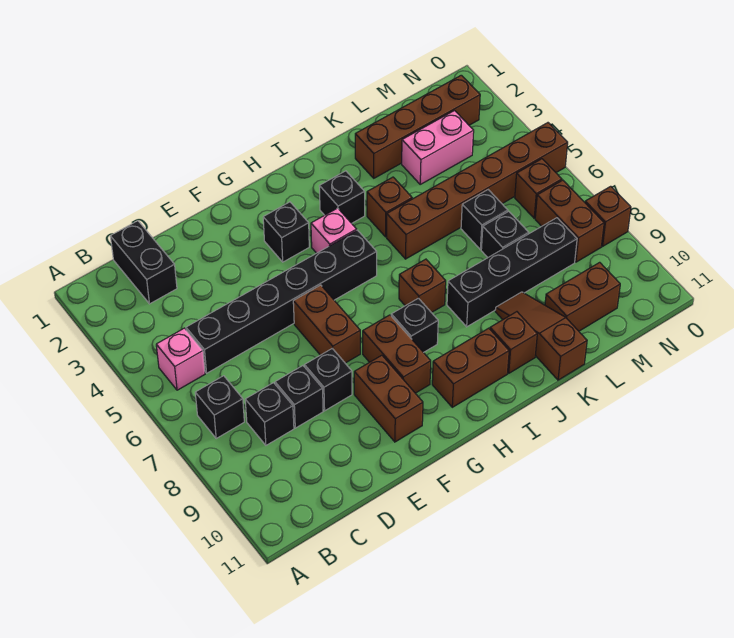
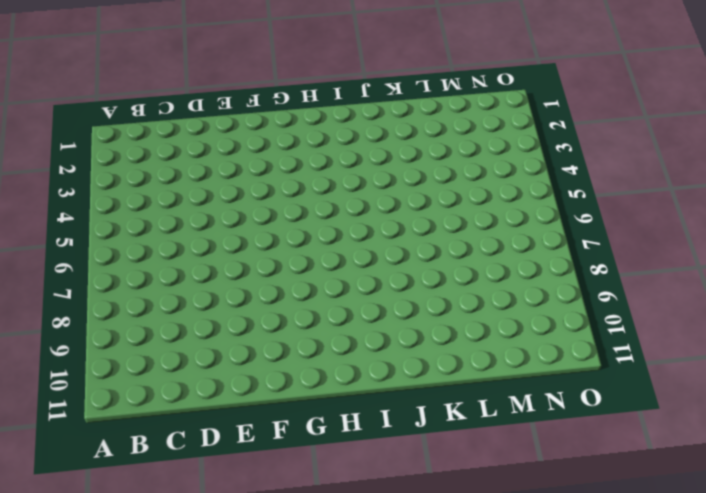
none -> pink brick B5 level 1
none -> black brick B7 level 1
none -> black brick C1:C2 level 1

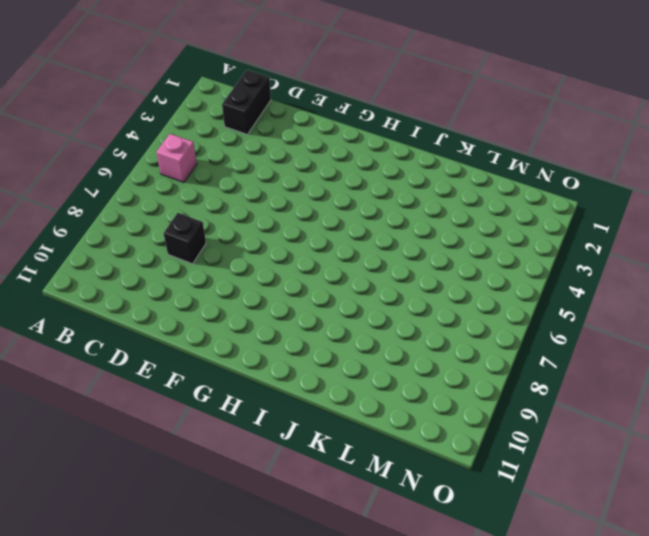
none -> black brick B7 level 1
none -> black brick C5:H5 level 1
none -> black brick C8 level 1

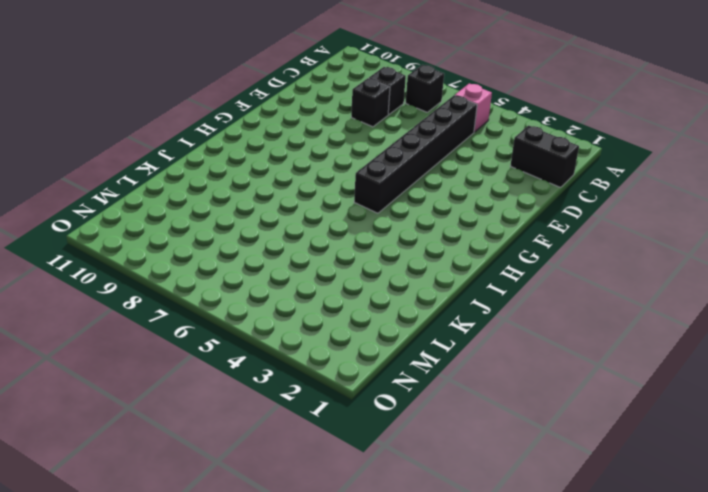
none -> black brick E8 level 1
none -> brown brick F6:F7 level 1
none -> brown brick F9:F10 level 1

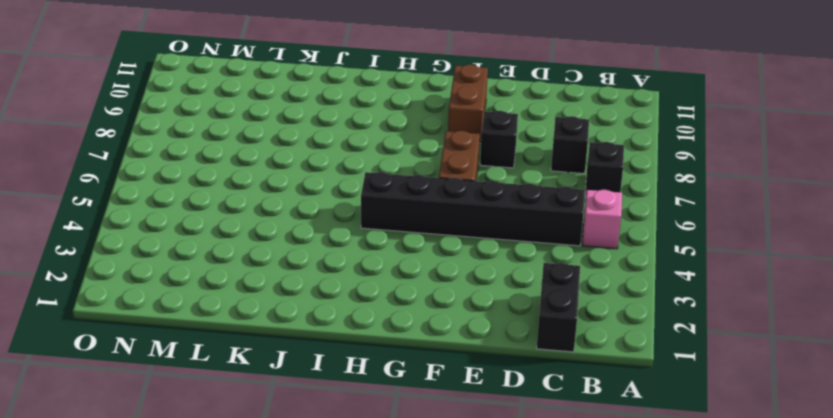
none -> black brick D8 level 1
none -> black brick G3 level 1
none -> brown brick G8:G9 level 1

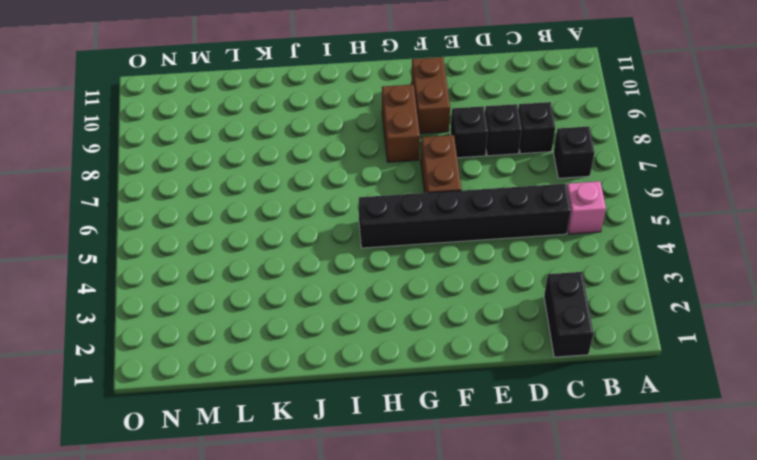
none -> black brick G3 level 1
none -> pink brick H4 level 1
none -> black brick H8 level 1

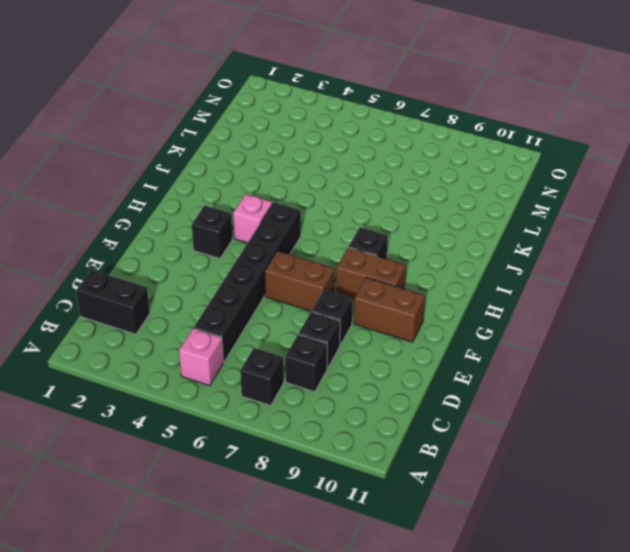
none -> brown brick H10:I10 level 1
none -> black brick I3 level 1
none -> brown brick I7 level 1

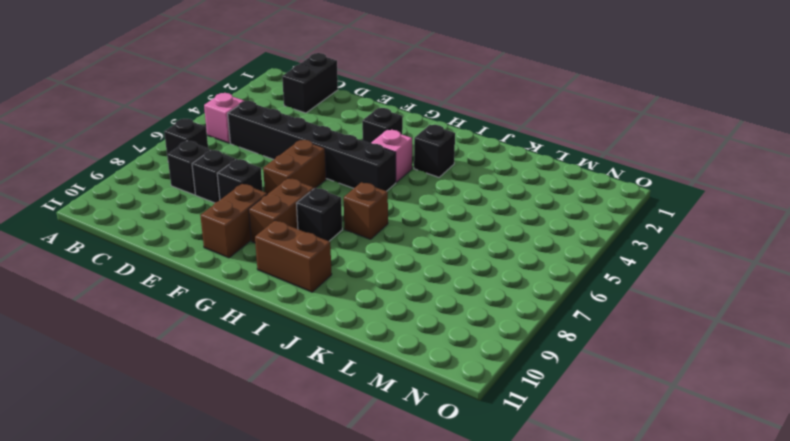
none -> brown brick J4 level 1
none -> brown brick J5:O5 level 1
none -> black brick J8:M8 level 1

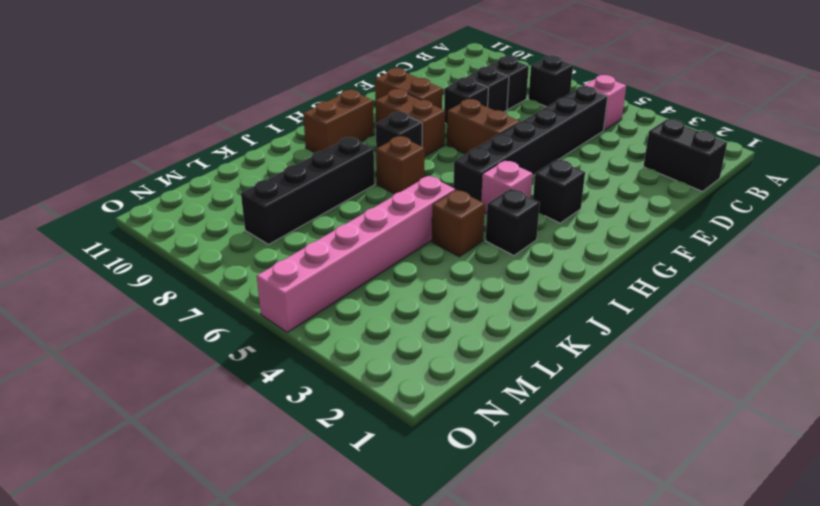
pink brick J5:O5 level 1 -> brown brick J5:O5 level 1
none -> brown brick J10 level 1
none -> brown brick K2:N2 level 1
none -> brown slope K9:K11 level 1 top 11

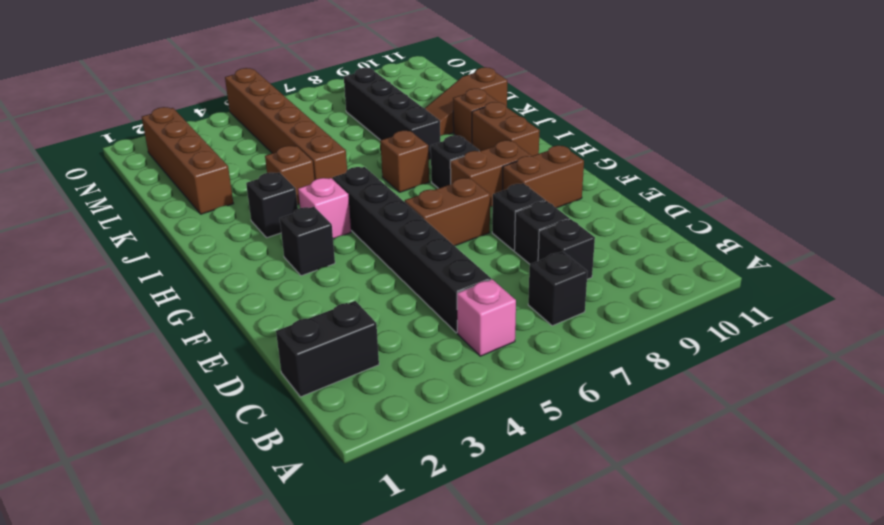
none -> pink brick L3:M3 level 1
none -> black brick L6 level 1
none -> black brick L7 level 1

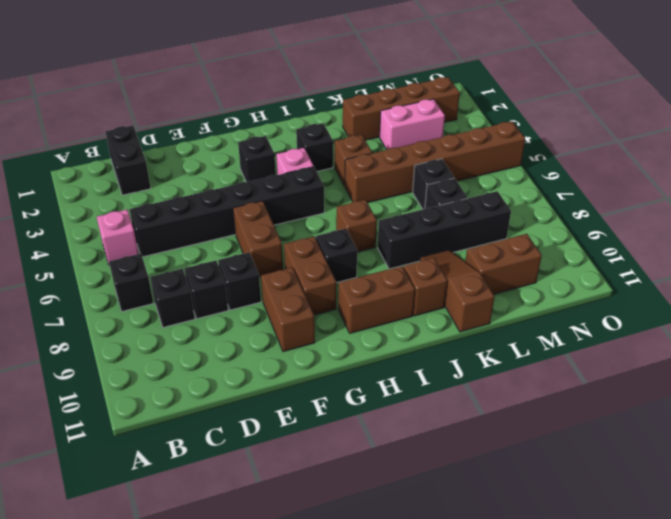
none -> brown brick N6 level 1
none -> brown brick N7:N8 level 1
none -> brown brick O8 level 1

